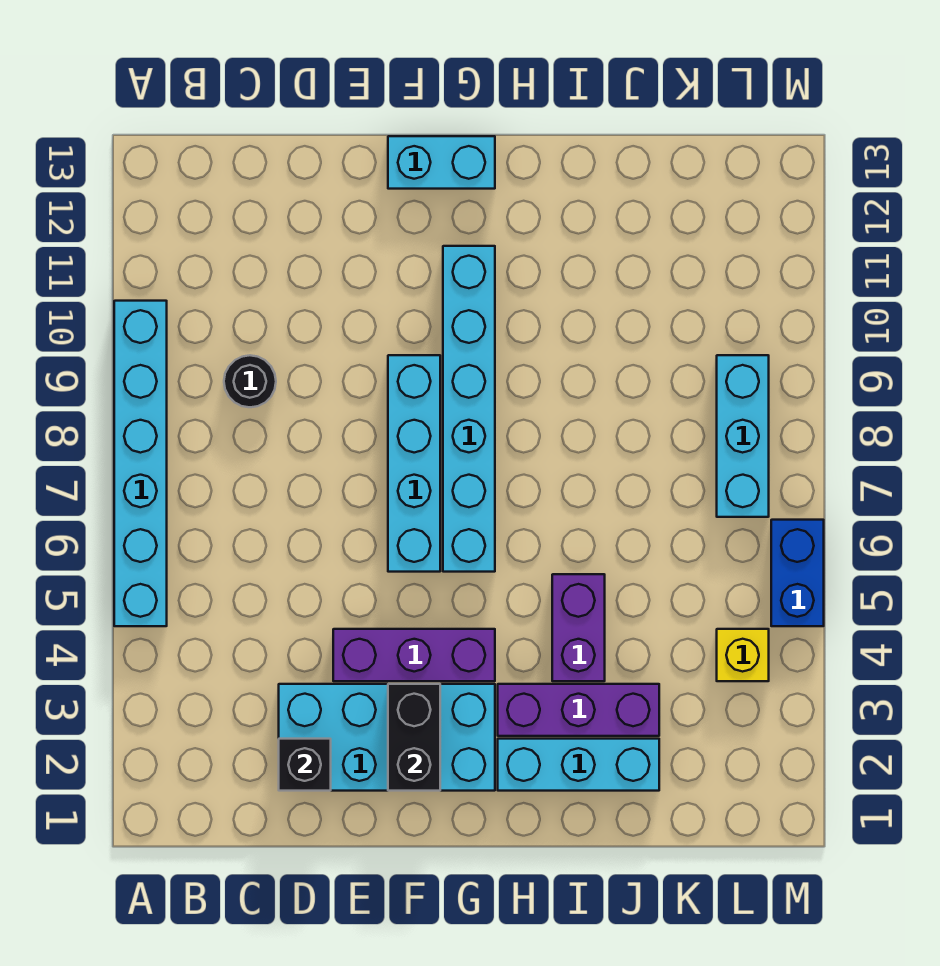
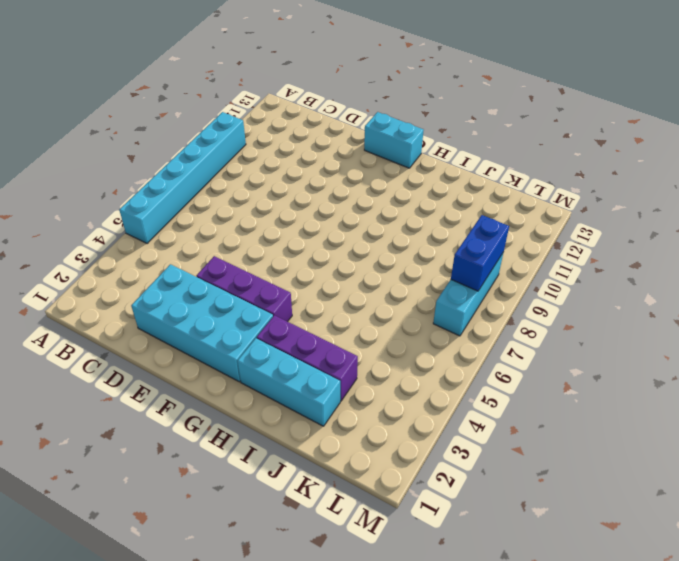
blue brick L8:L9 level 2 -> blue brick M5:M6 level 1
none -> black round brick C9 level 1
none -> cyan brick F6:F9 level 1
none -> cyan brick G6:G11 level 1

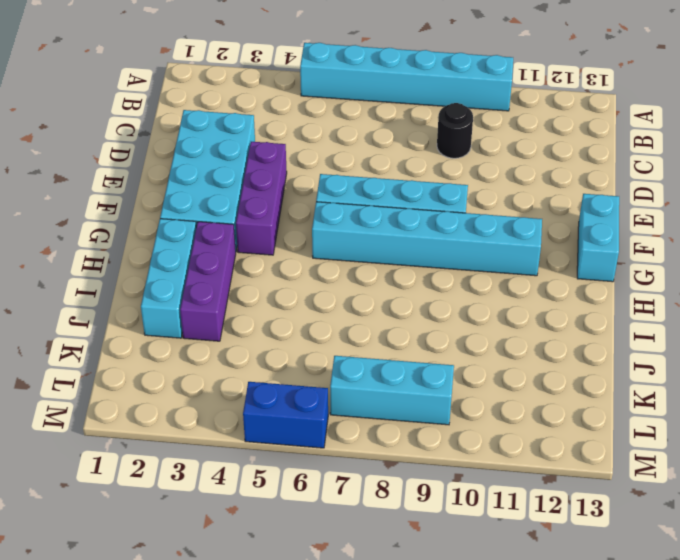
none -> purple brick I4:I5 level 1
none -> yellow brick L4 level 1
none -> black brick D2 level 2

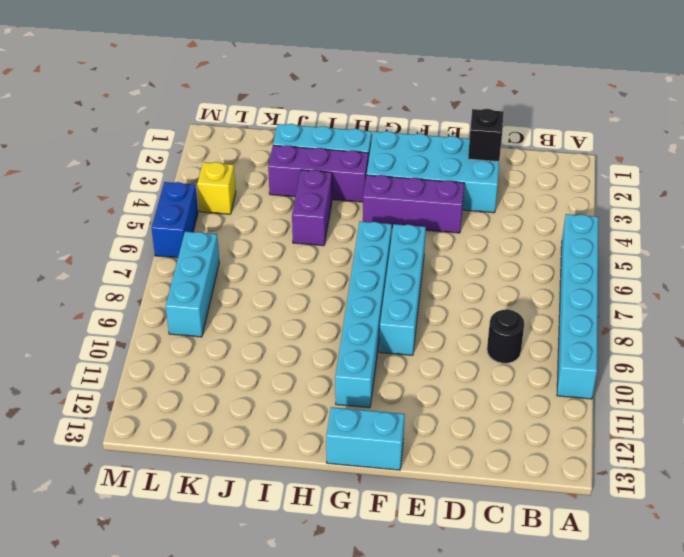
none -> black brick F2:F3 level 2

